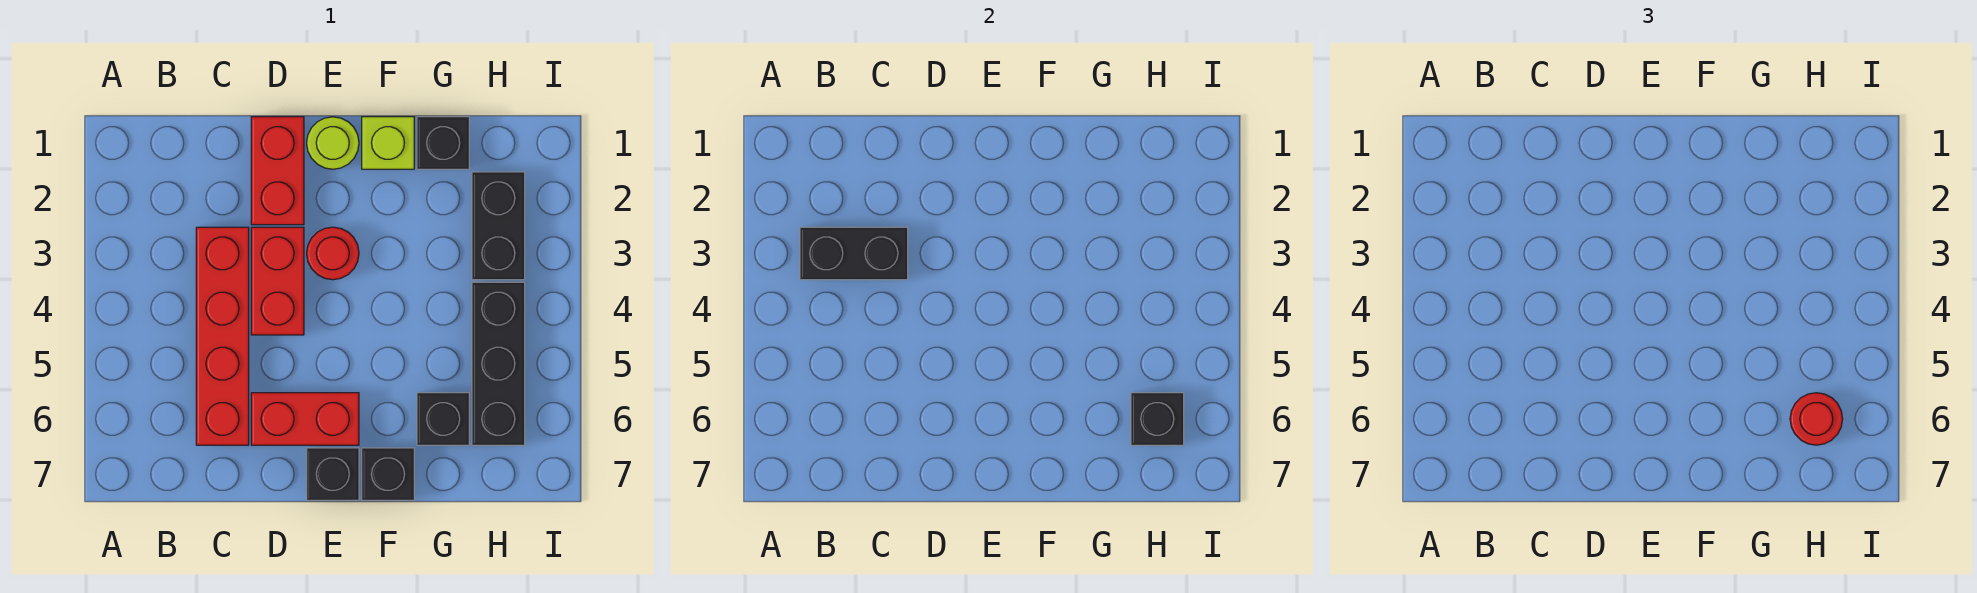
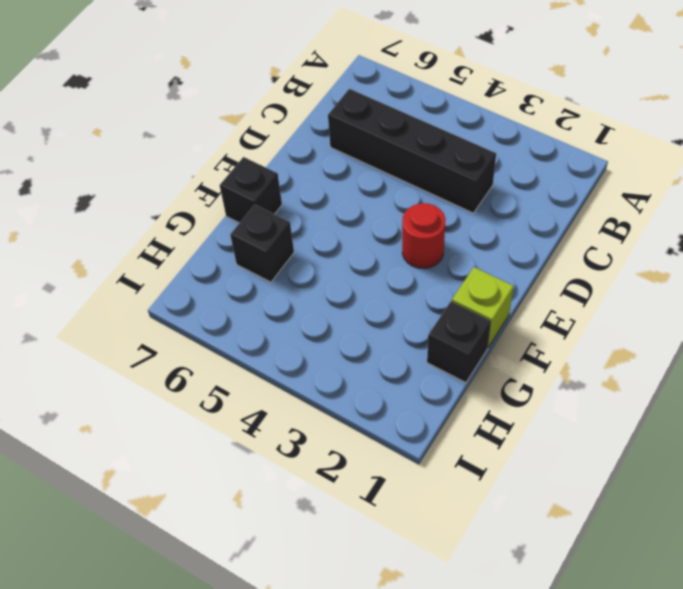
black brick C3:C6 level 1 -> red brick C3:C6 level 1
none -> red brick D1:D2 level 1
none -> red brick D3:D4 level 1
none -> red brick D6:E6 level 1

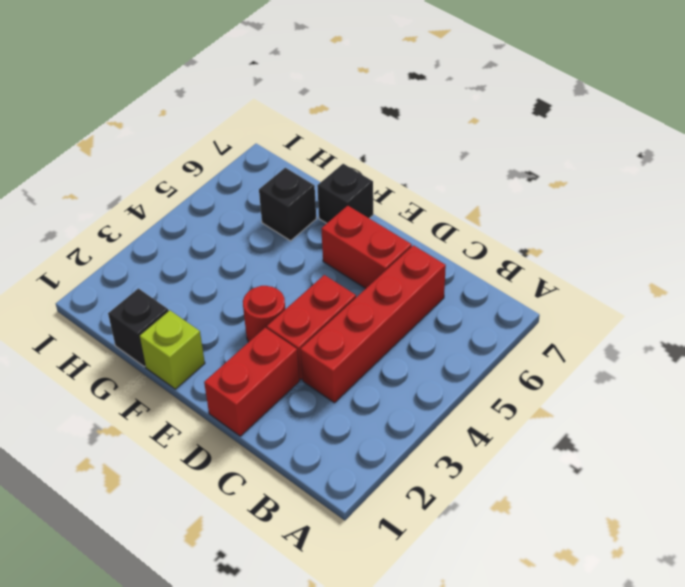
none -> lime round brick E1 level 1
none -> black brick E7 level 1
none -> black brick H2:H3 level 1

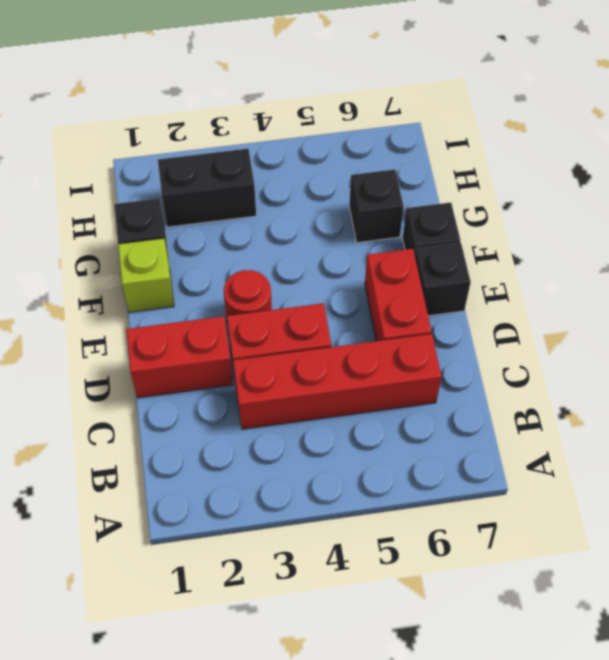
none -> lime round brick E1 level 1
none -> black brick H4:H6 level 1
none -> black brick B3:C3 level 2

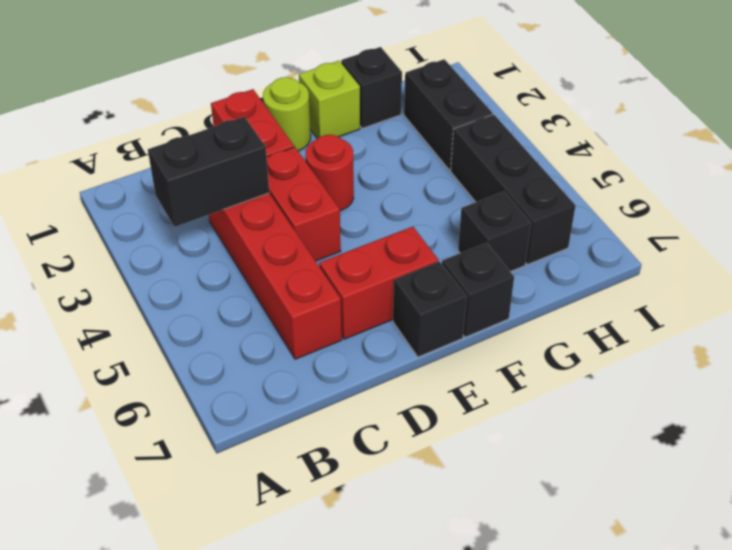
none -> black brick H6 level 2
none -> red round brick H6 level 3

